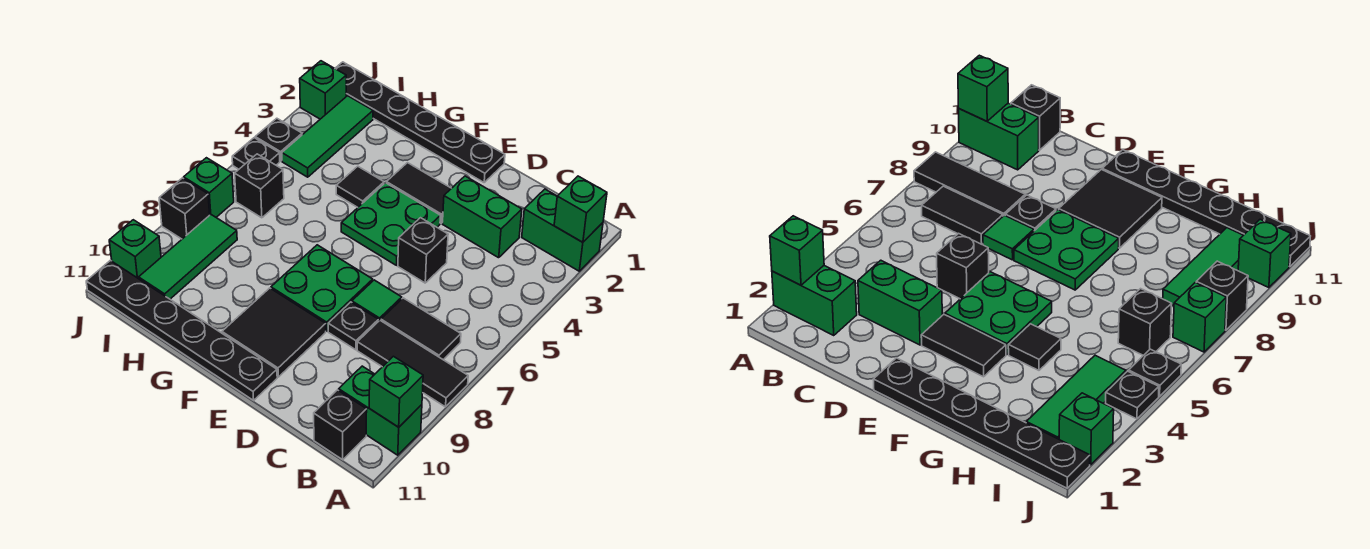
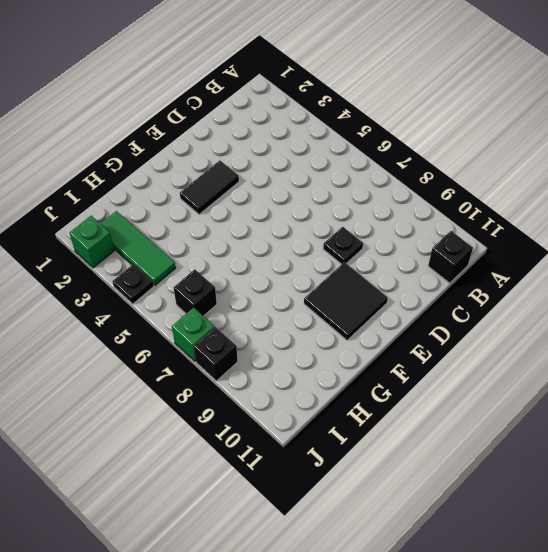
none -> green brick A2:B2 level 1
none -> black tile A8:C8 level 1
none -> green brick A10:B10 level 1

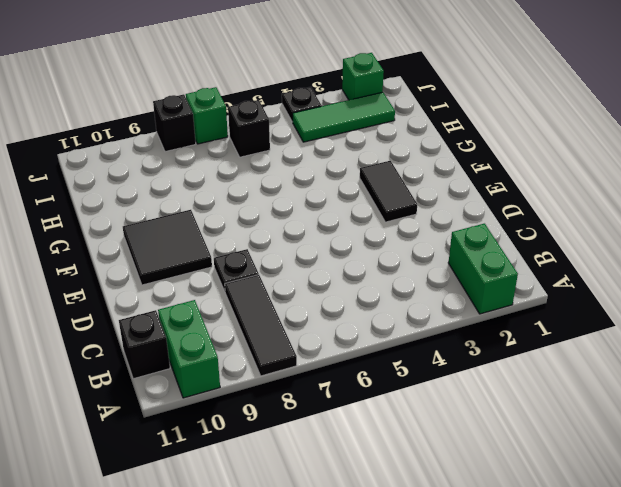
none -> black tile B7:C7 level 1
none -> green brick C3:D3 level 1
none -> black brick D5 level 1

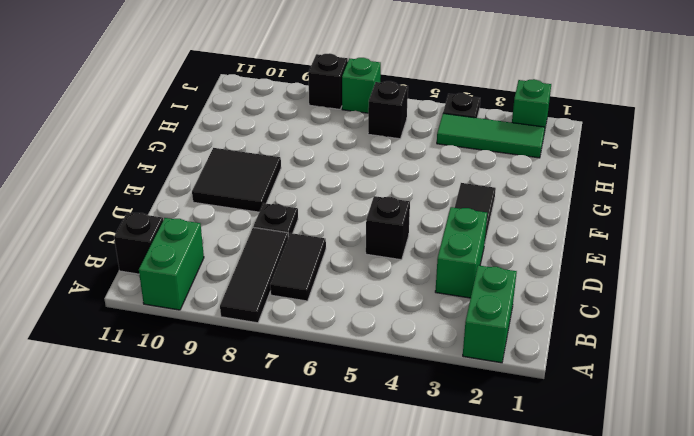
none -> green tile D7 level 1
none -> black plate E1:J1 level 1
none -> green plate E4:F5 level 1

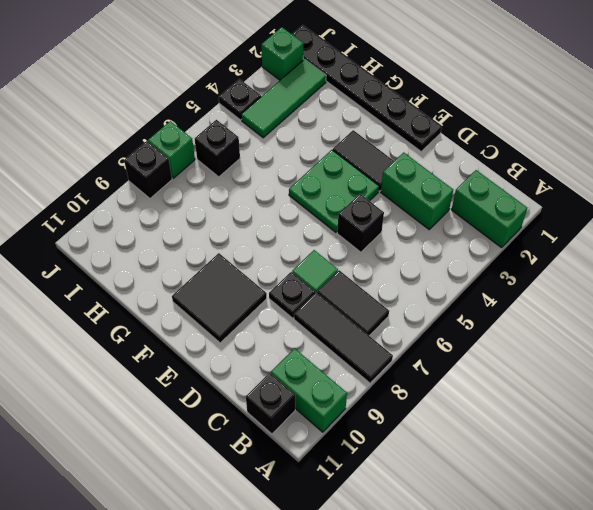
none -> green plate E7:F8 level 1
none -> black plate E11:J11 level 1
none -> black tile G4 level 1

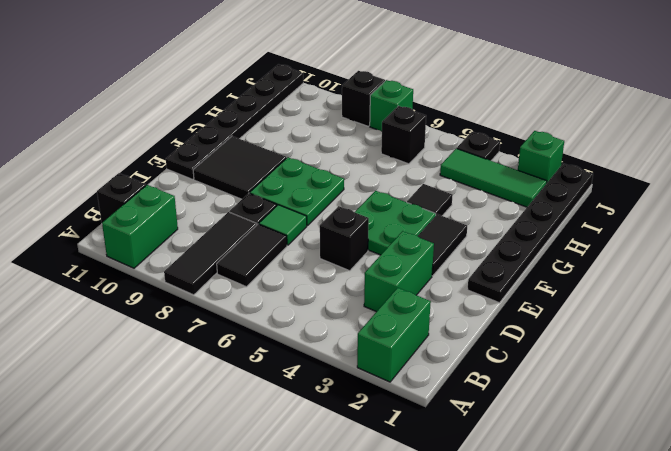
none -> green tile I8:I10 level 1
none -> black plate J5 level 1
none -> green brick J10 level 1

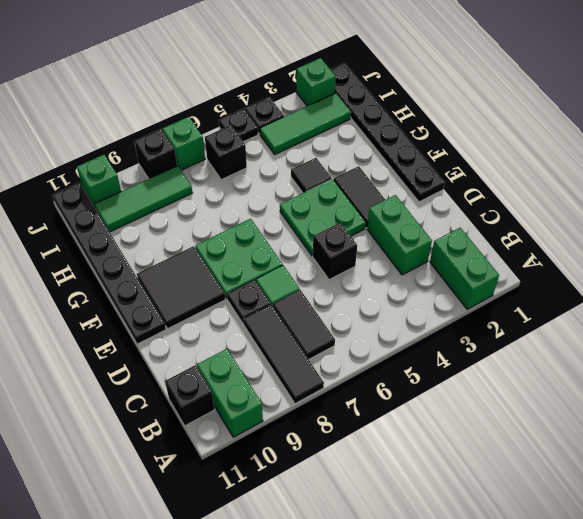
none -> green brick A2 level 2
none -> green brick A10 level 2

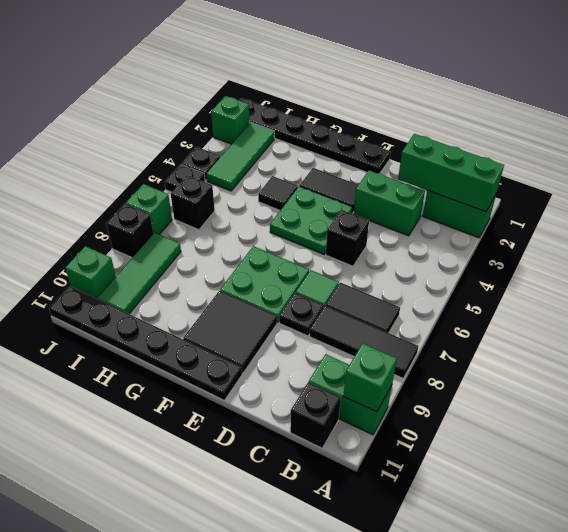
green brick A2:C2 level 2 -> green brick A2 level 2

